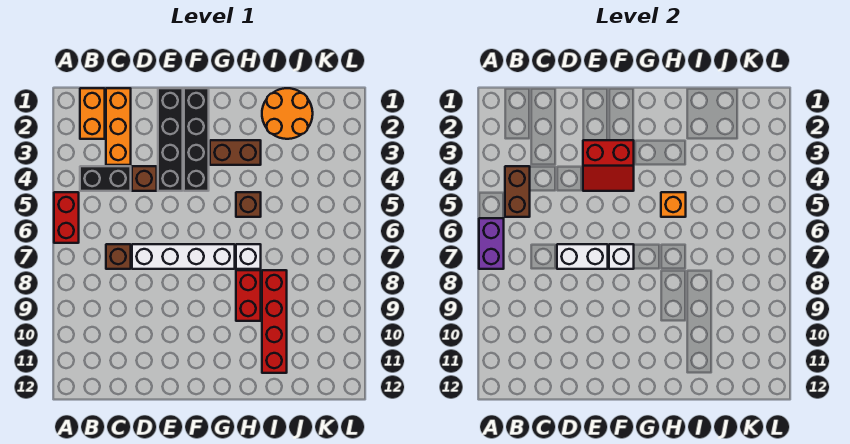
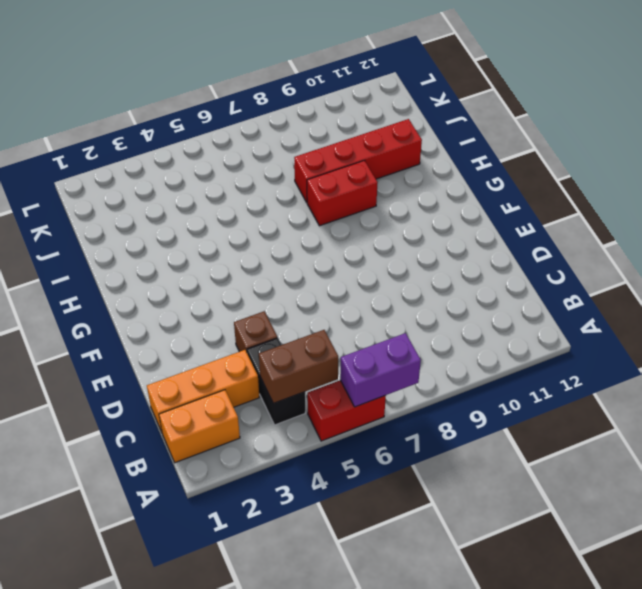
none -> brown brick C7 level 1
none -> white brick D7:G7 level 1
none -> black brick E1:E4 level 1

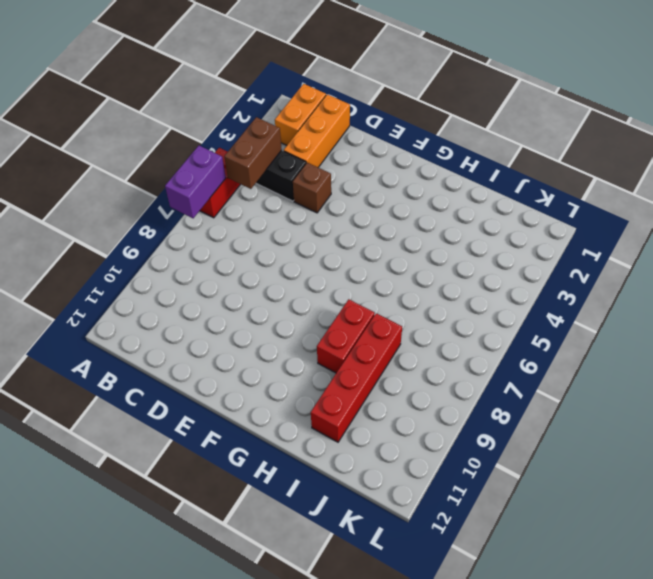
none -> brown brick C7 level 1
none -> white brick D7:G7 level 1
none -> black brick E1:E4 level 1

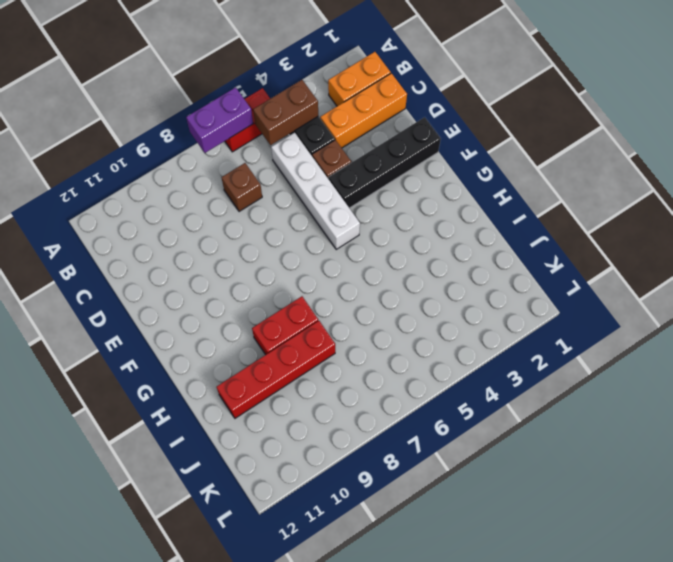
white brick C5:F5 level 1 -> white brick D7:G7 level 1
none -> black brick F1:F4 level 1
none -> brown brick G3:H3 level 1
none -> brown brick H5 level 1

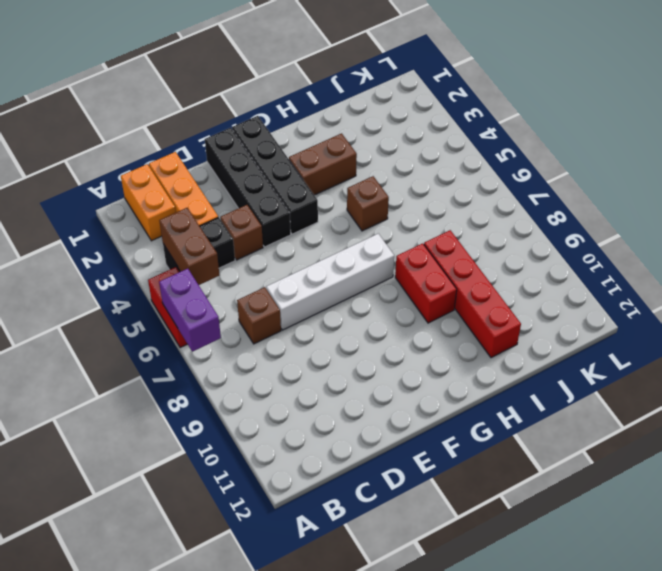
none -> white brick H7 level 1
none -> orange round brick I1:J2 level 1
none -> white brick D7:E7 level 2

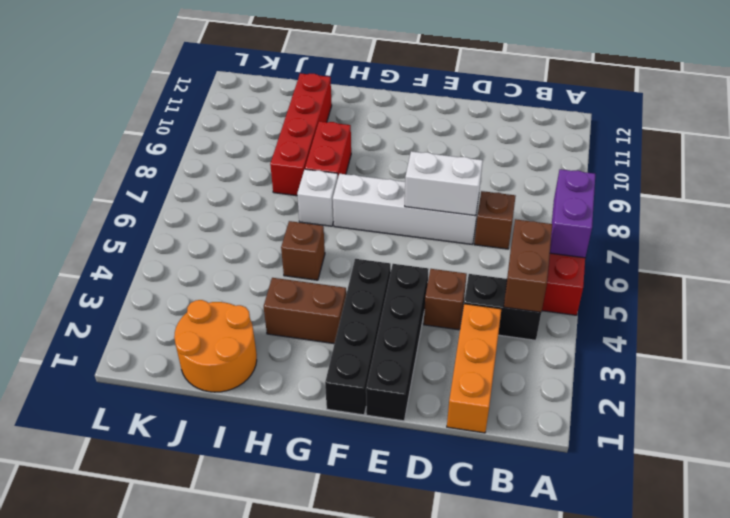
none -> orange brick B1:B2 level 1
none -> red slope E3:F4 level 2 top 3
none -> white brick F7 level 2

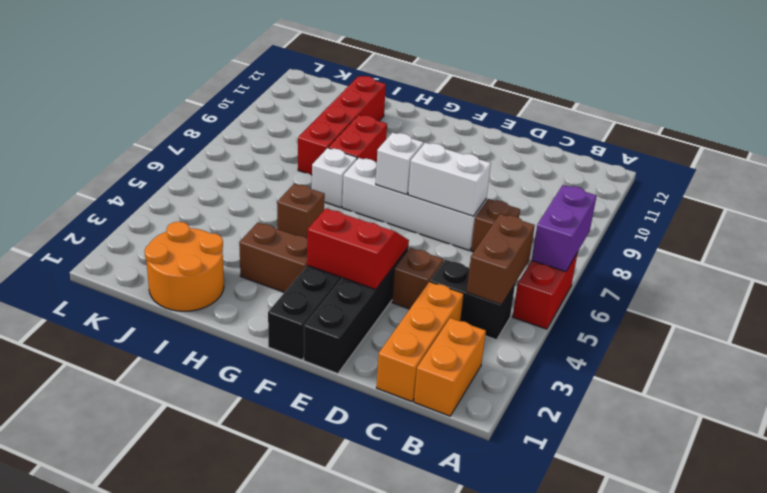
none -> orange brick H5 level 2

